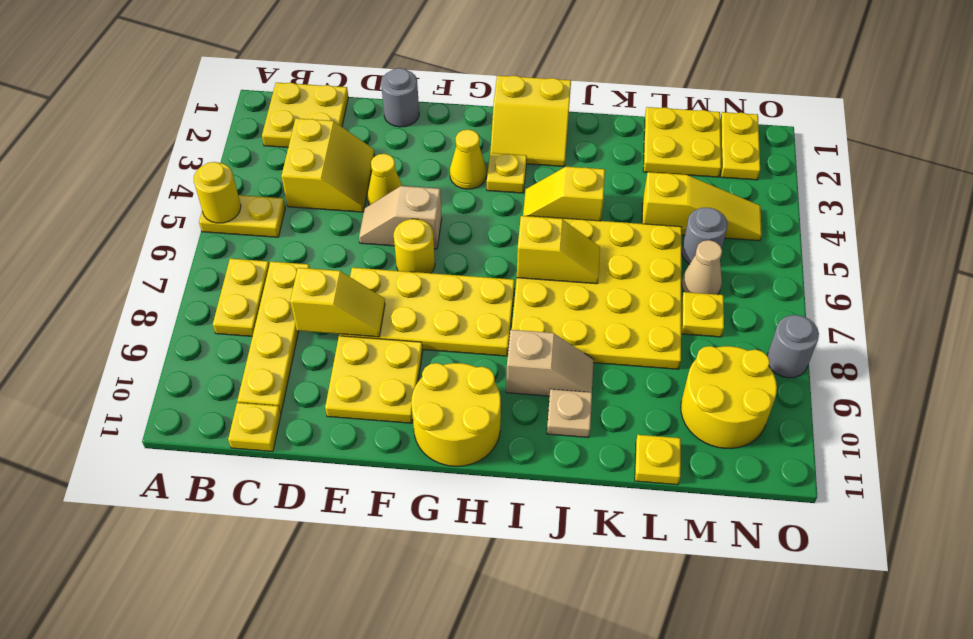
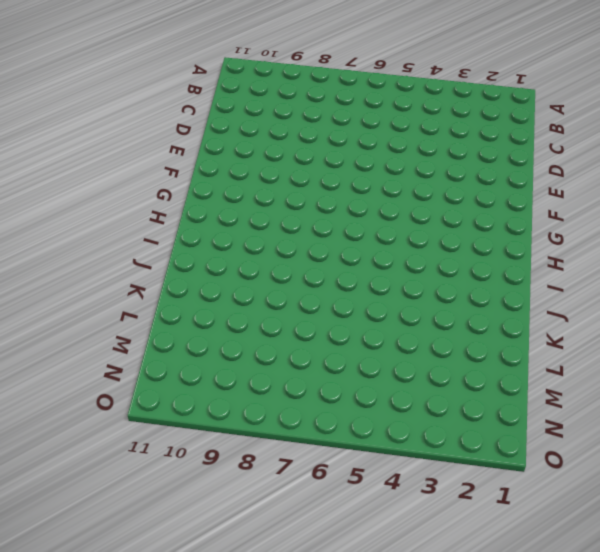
none -> yellow plate A5:B5 level 1
none -> yellow plate B1:C2 level 1
none -> yellow plate B7:B8 level 1
none -> yellow slope C3:D4 level 1 top C

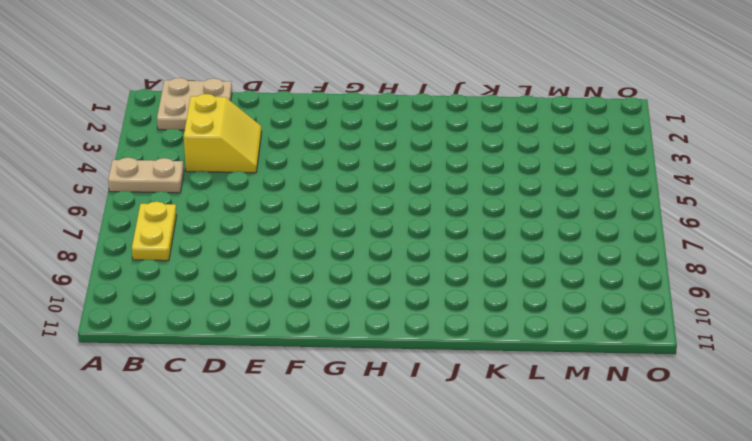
tan plate A5:B5 level 1 -> yellow plate A5:B5 level 1
tan plate B1:C2 level 1 -> yellow plate B1:C2 level 1
none -> yellow plate C7:C10 level 1
none -> yellow plate C11 level 1
none -> grey round brick E1 level 1
none -> yellow cone E4 level 1

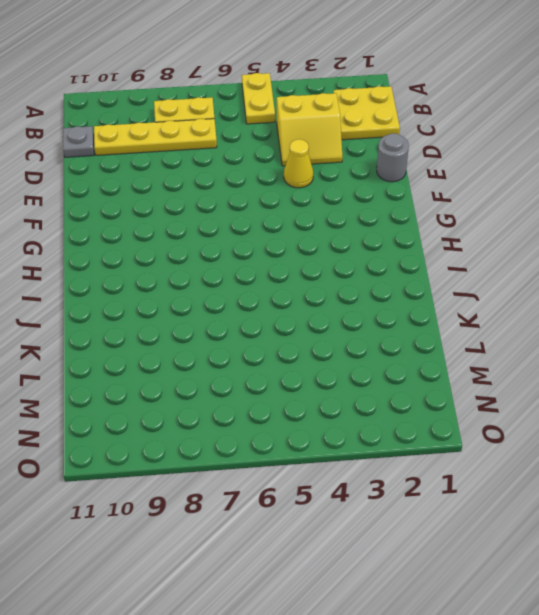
grey plate C11 level 1 -> yellow plate C11 level 1
none -> tan slope E5:F5 level 1 top F
none -> yellow plate E7:H8 level 1
none -> yellow plate E9:F10 level 1
none -> yellow round brick F6 level 1

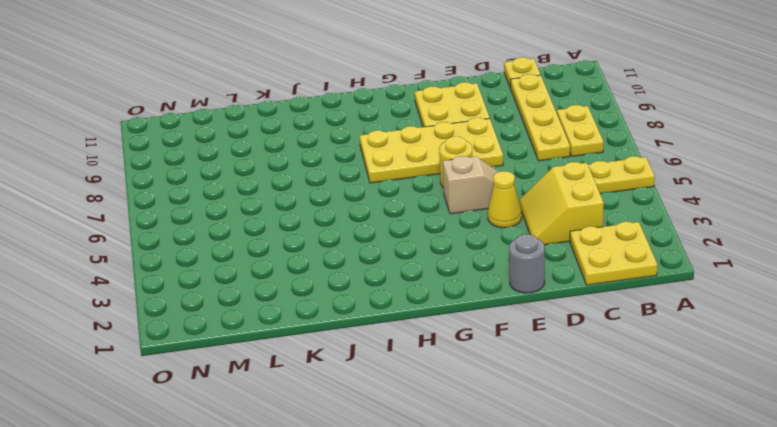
none -> yellow cone G3 level 1
none -> yellow round brick G10:H11 level 1
none -> yellow slope H1:I2 level 1 top 1
none -> yellow plate H3 level 1

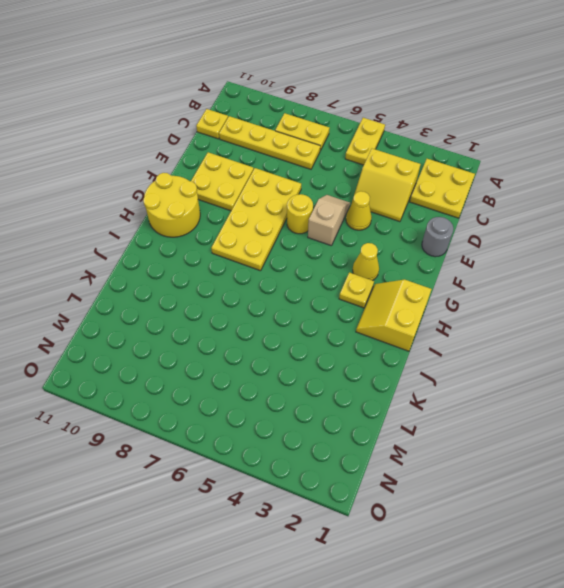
none -> yellow slope I4:J4 level 1 top J
none -> yellow plate I5:L8 level 1
none -> tan slope I9:J9 level 1 top I
none -> tan plate J10 level 1

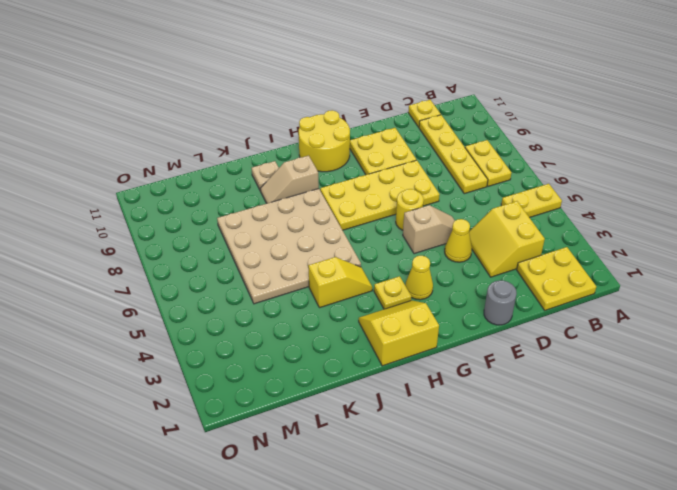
tan plate I5:L8 level 1 -> yellow plate I5:L8 level 1
none -> yellow plate L1:M2 level 1
none -> yellow slope L4:N4 level 1 top L
none -> yellow plate L11 level 1
none -> grey round brick M5 level 1

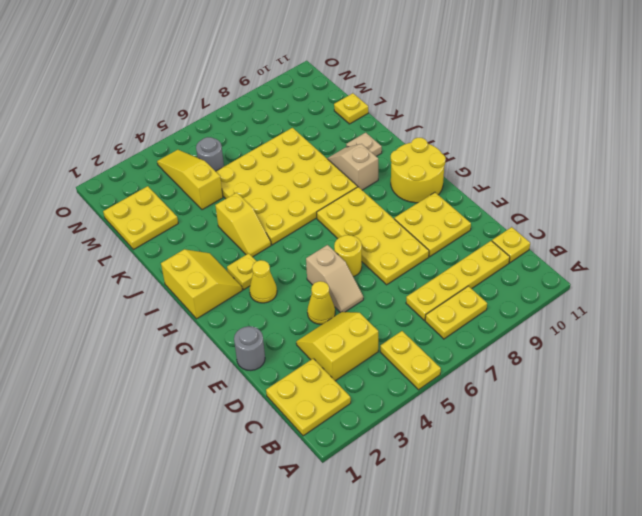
none -> tan cone M6 level 1
none -> yellow plate M7 level 1
none -> yellow round brick M9:N10 level 1
none -> yellow plate N1:N2 level 1

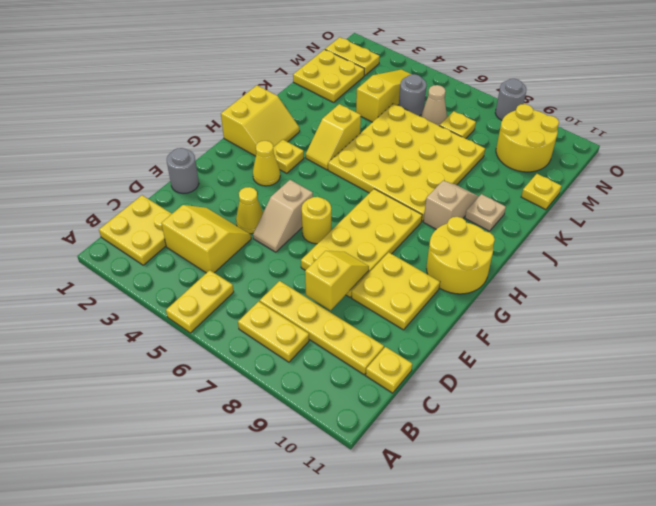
none -> yellow round brick A5 level 2
none -> yellow slope I6:J6 level 2 top I

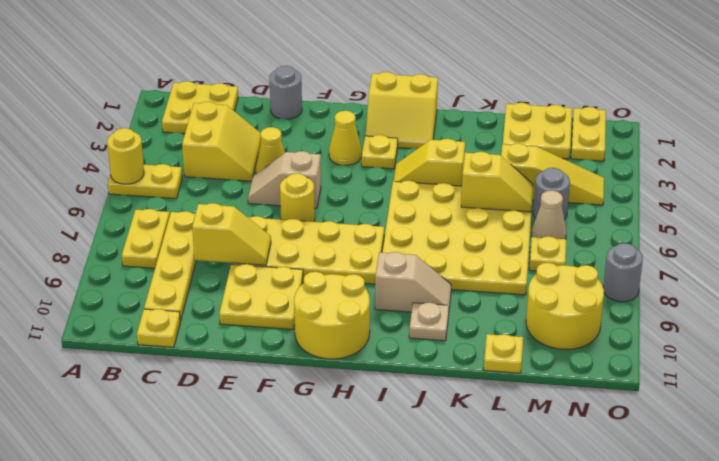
yellow slope K5:L5 level 2 top K -> yellow slope I6:J6 level 2 top I

